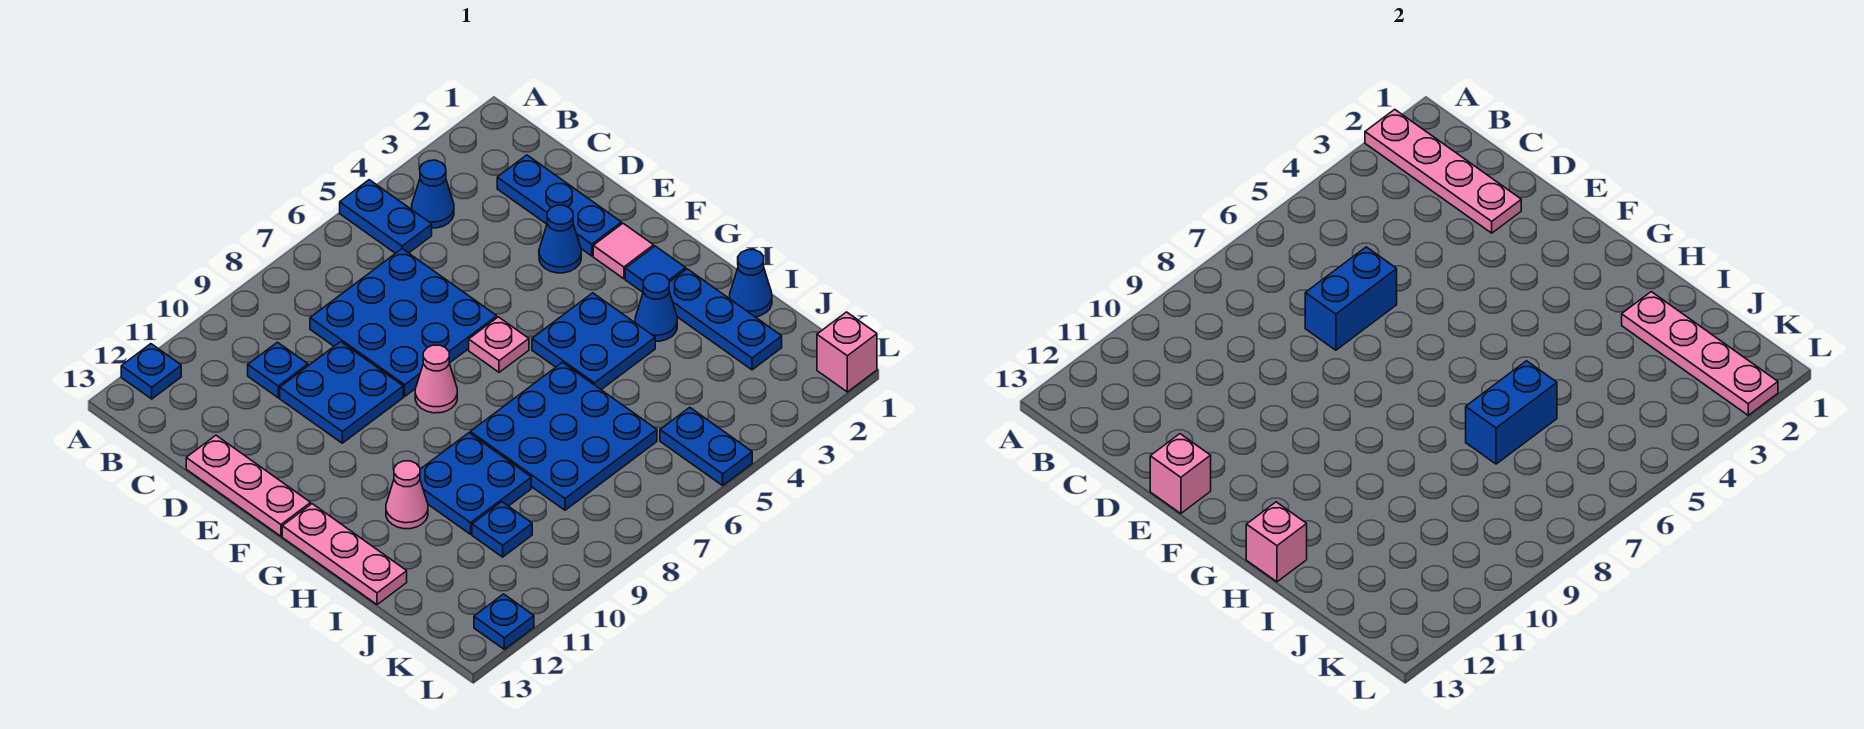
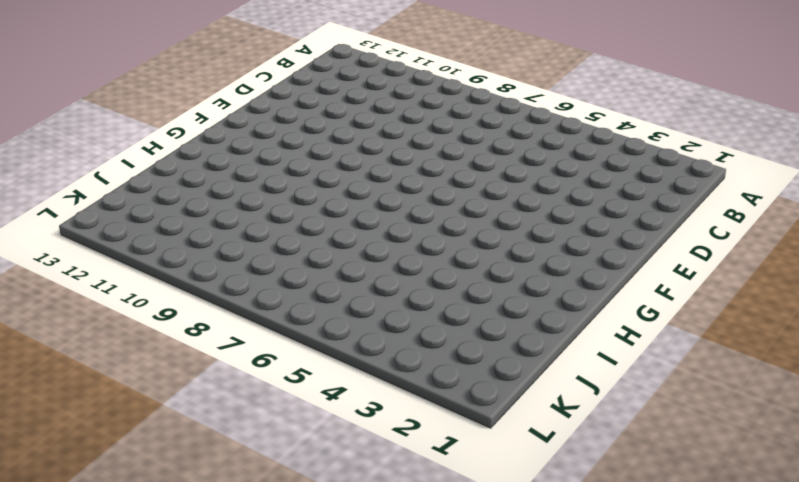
none -> blue plate A5:B5 level 1
none -> blue plate A12 level 1
none -> blue cone B4 level 1
none -> blue plate C2:E2 level 1

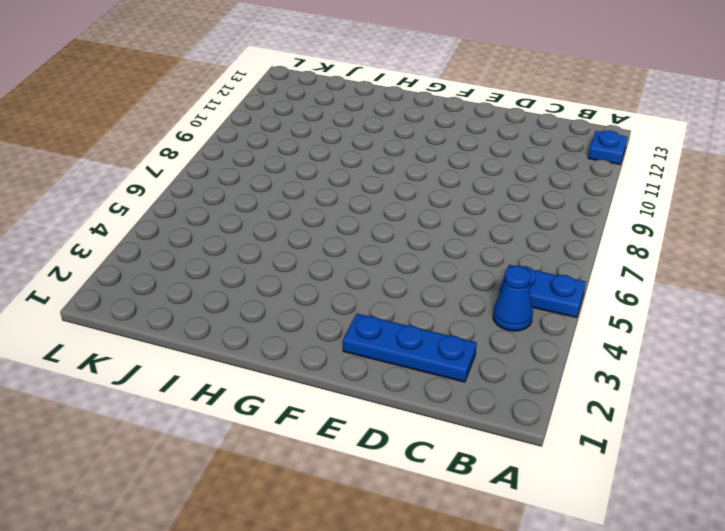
none -> blue plate C6:E8 level 1
none -> blue plate C10 level 1
none -> blue plate D9:E10 level 1
none -> pink plate D13:F13 level 1

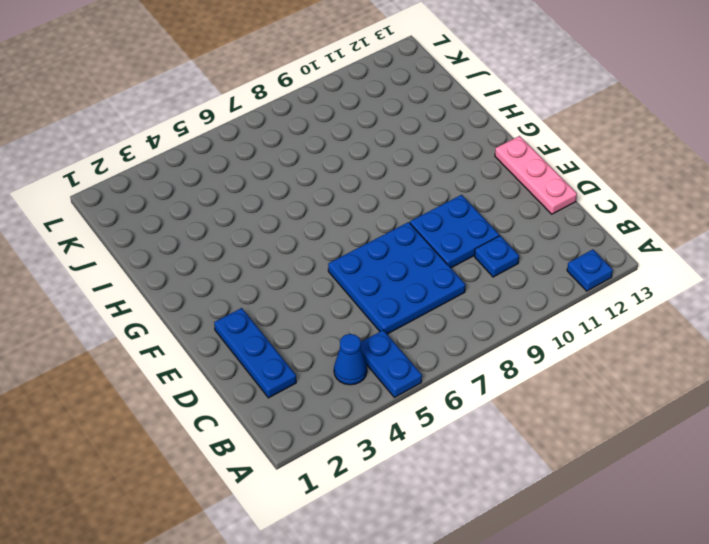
none -> blue cone E3 level 1
none -> pink tile F2 level 1
none -> pink plate F6 level 1
none -> pink cone F8 level 1

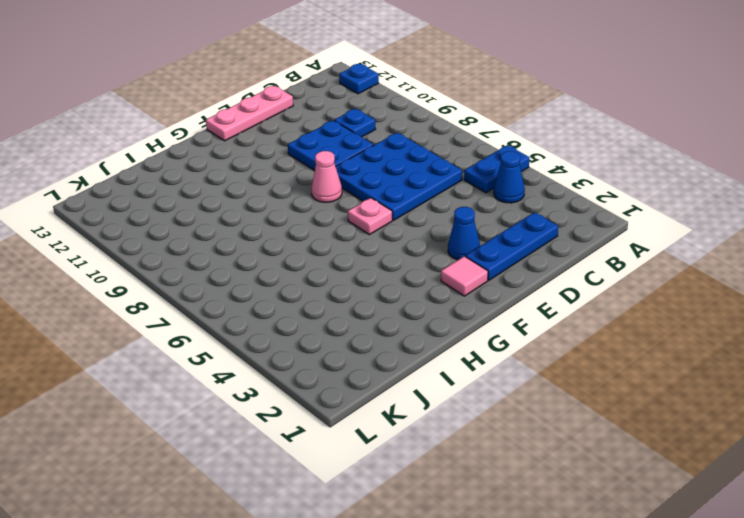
none -> blue tile G2 level 1
none -> blue plate G4:H5 level 1
none -> pink plate G13:I13 level 1
none -> blue plate H2:J2 level 1

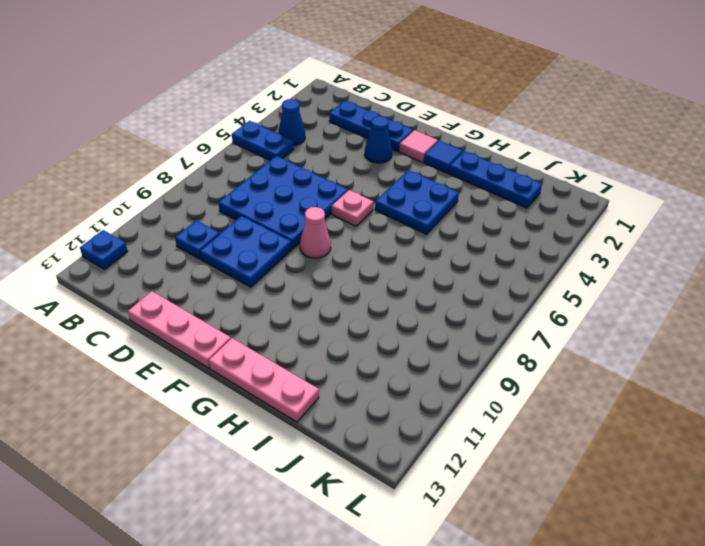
none -> blue cone H3 level 1
none -> blue plate H6:J8 level 1
none -> blue plate H9:I10 level 1
none -> pink cone H11 level 1

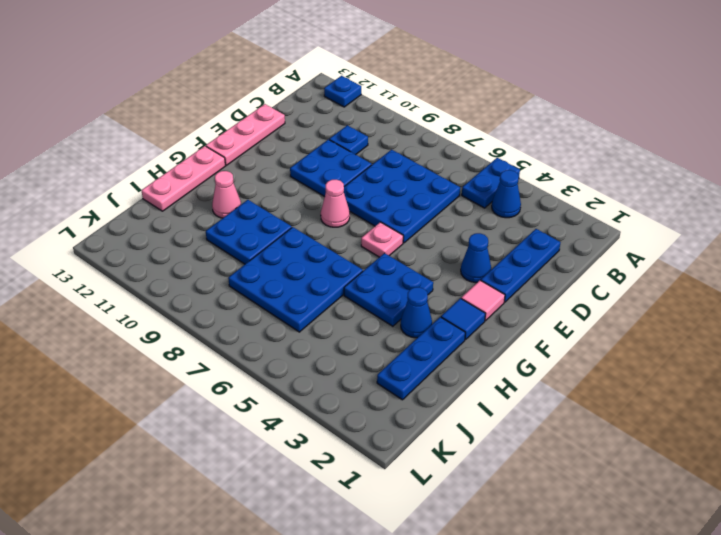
none -> blue cone I1 level 1
none -> blue plate J10 level 1
none -> blue plate K5:L5 level 1
none -> pink brick L1 level 1

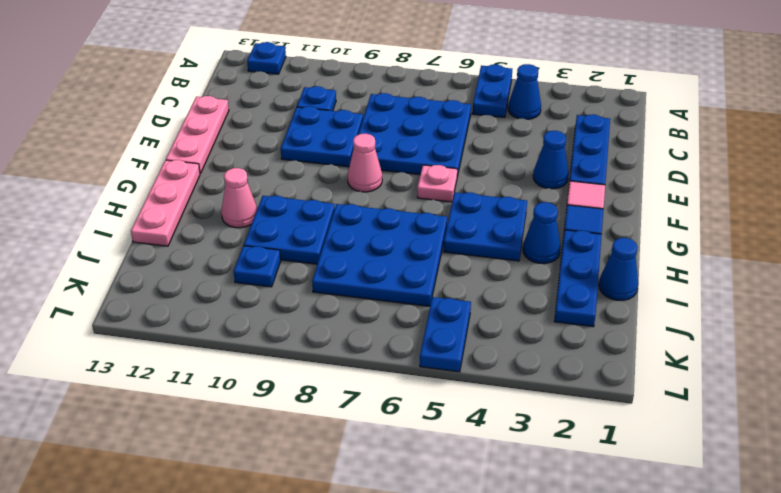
none -> pink brick L1 level 1
none -> blue plate L12 level 1
none -> pink plate A2:D2 level 2
none -> blue brick D6:D7 level 2

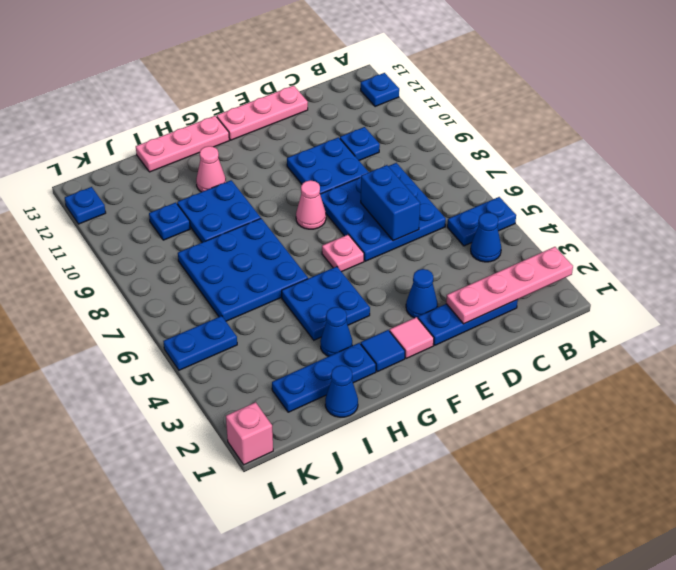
none -> pink brick E13 level 2
none -> pink brick H13 level 2
none -> pink plate I2:L2 level 2
none -> blue brick I6:I7 level 2

